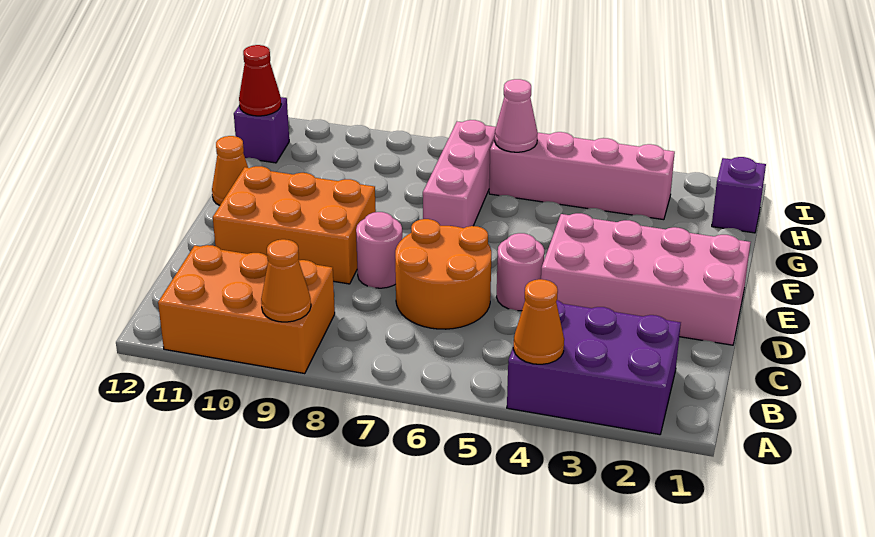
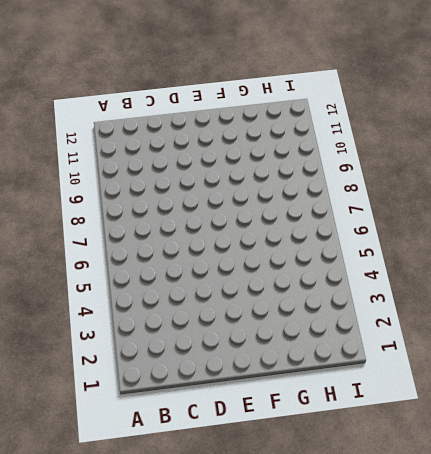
none -> purple brick A2:B4 level 1
none -> orange brick A9:B11 level 1
none -> orange round brick C6:D7 level 1

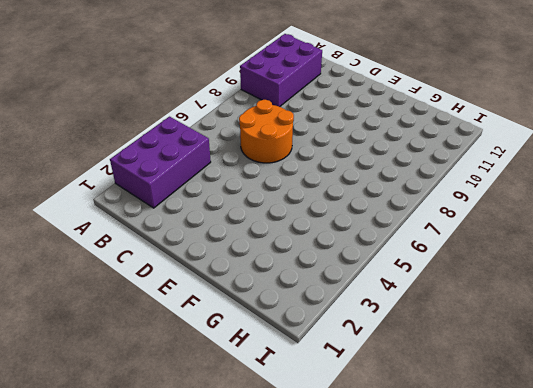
purple brick A9:B11 level 1 -> orange brick A9:B11 level 1
none -> pink brick D1:E4 level 1
none -> pink round brick D5 level 1
none -> pink round brick D8 level 1

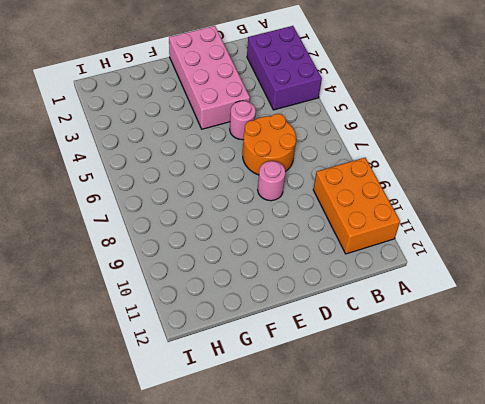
none -> orange brick D9:E11 level 1
none -> pink brick F7:H7 level 1
none -> orange cone F12 level 1

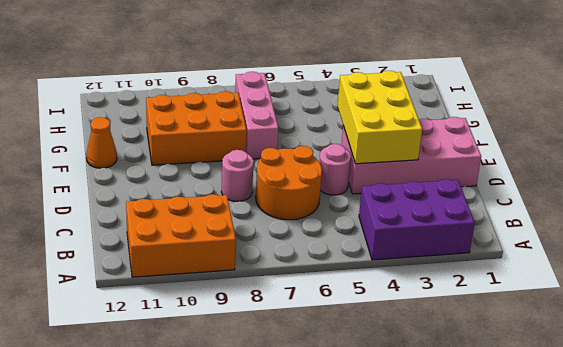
yellow brick D3:F4 level 2 -> none
orange brick F8:G10 level 1 -> orange brick D9:E11 level 1
none -> purple brick H1 level 1
none -> pink brick H3:H6 level 1
none -> purple brick H12 level 1

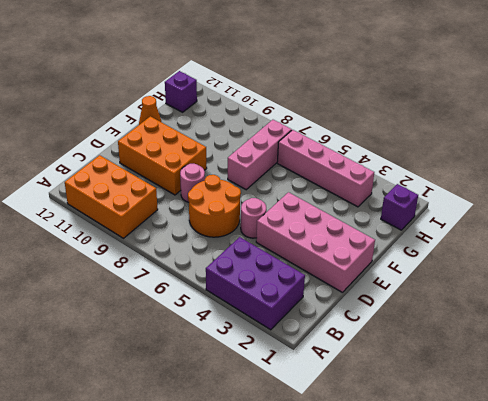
none -> orange cone A4 level 2
none -> orange cone A9 level 2
none -> pink cone H6 level 2

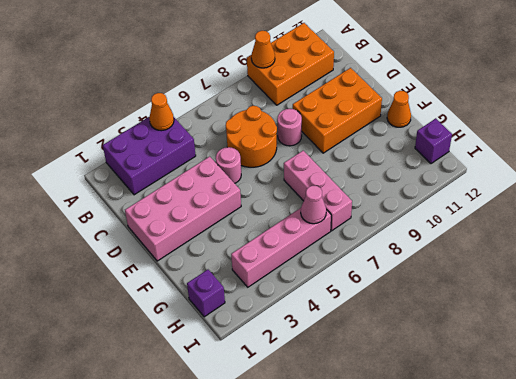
none -> red cone H12 level 2

